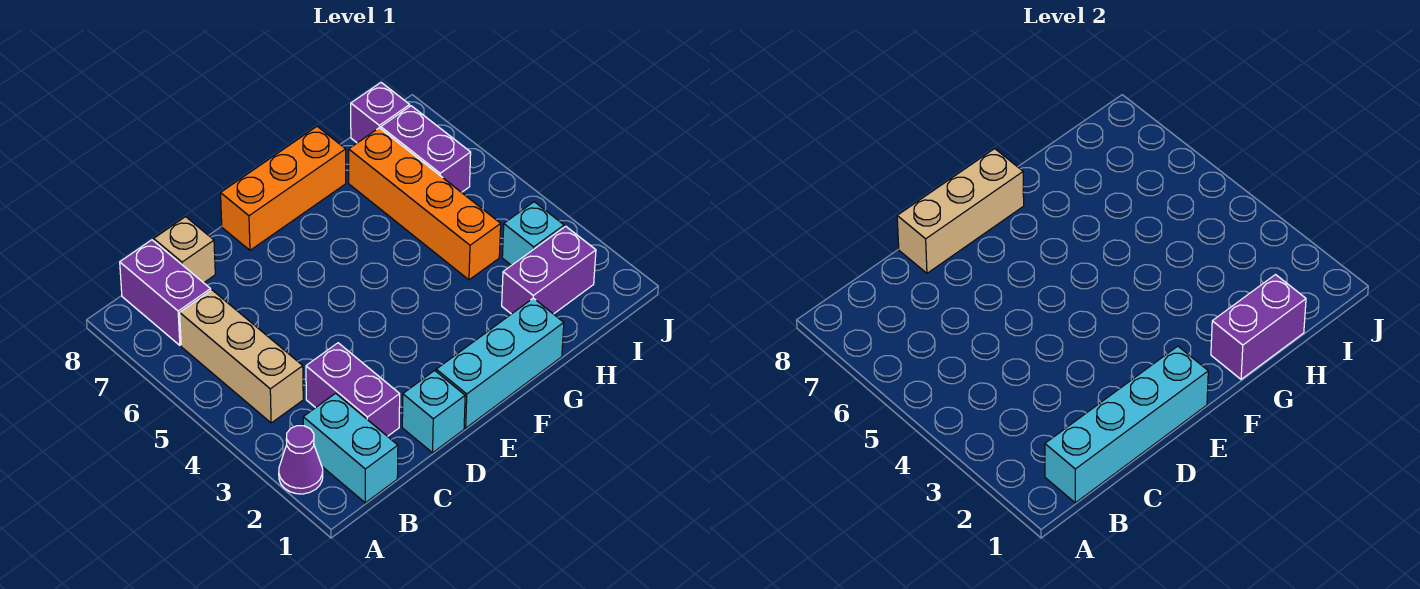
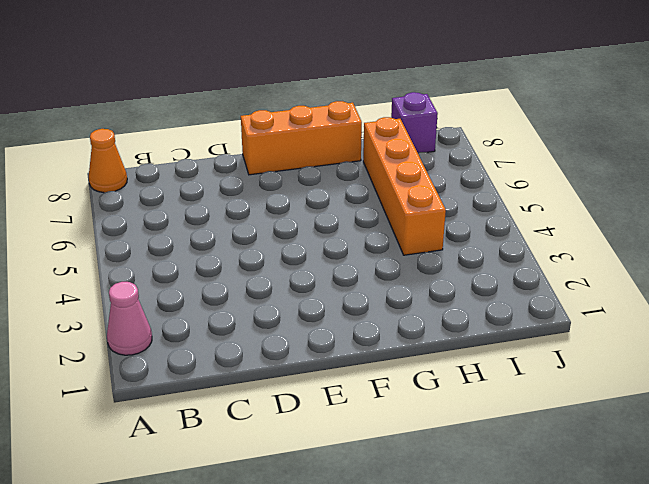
pink cone A2 level 1 -> purple cone A2 level 1
orange cone A8 level 1 -> none
none -> cyan brick B1:B2 level 1
none -> tan brick B4:B6 level 1
none -> purple brick B7:B8 level 1

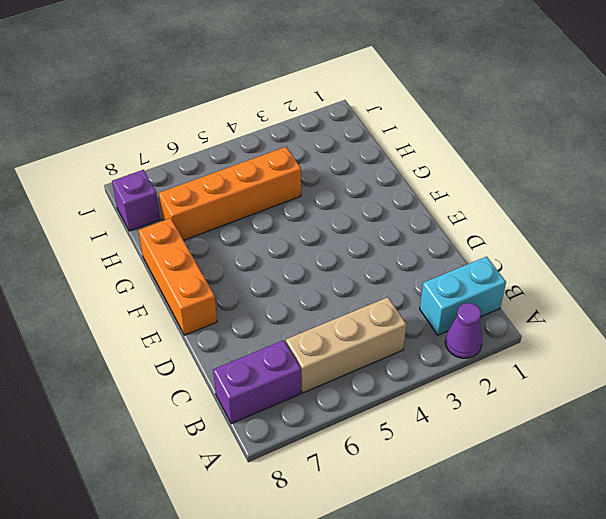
none -> purple brick C2:C3 level 1
none -> tan brick C8 level 1
none -> cyan brick D1 level 1

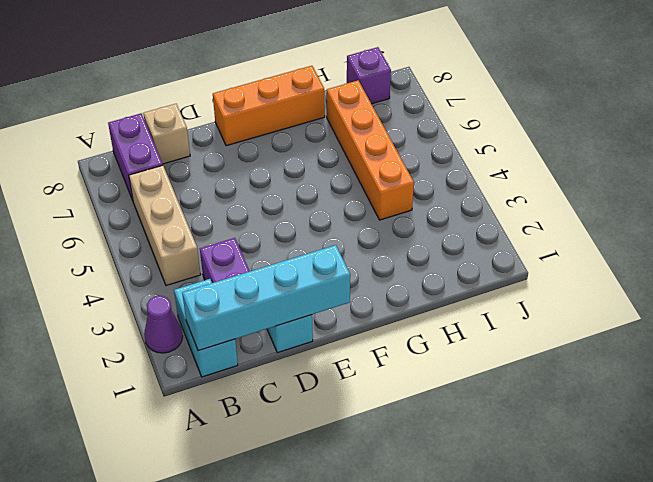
none -> cyan brick E1:G1 level 1
none -> purple brick H2:I2 level 1
none -> cyan brick I3 level 1

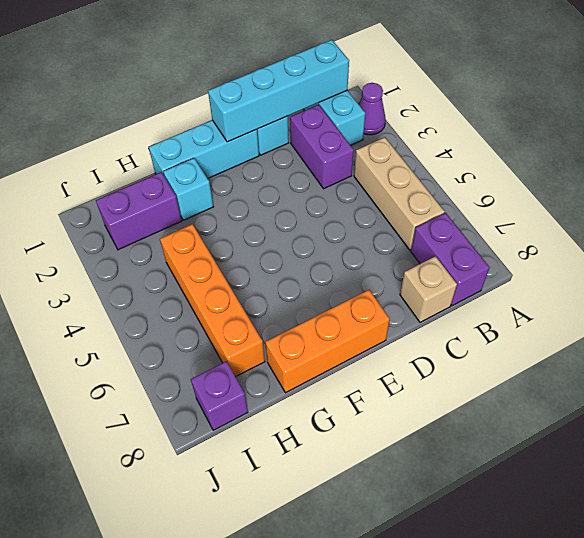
cyan brick G2 level 1 -> cyan brick I3 level 1
none -> purple brick I6:I7 level 1
none -> tan brick D8:F8 level 2
none -> purple brick G1:H1 level 2

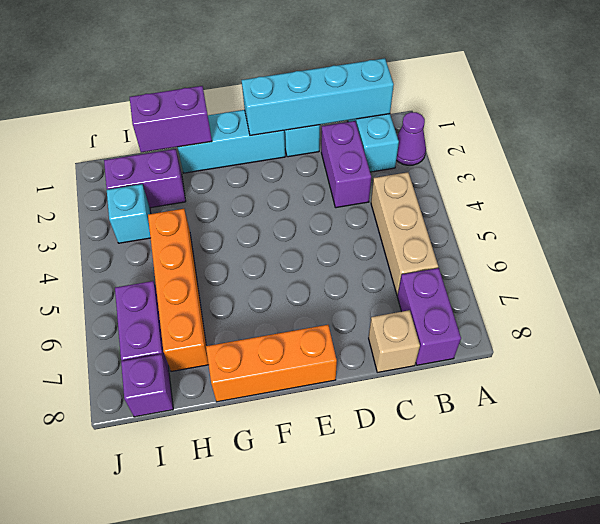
none -> tan brick D8:F8 level 2

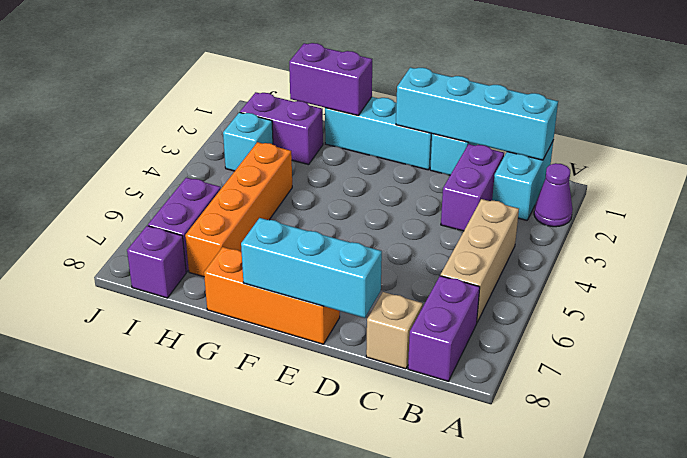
cyan brick D8:F8 level 2 -> tan brick D8:F8 level 2

